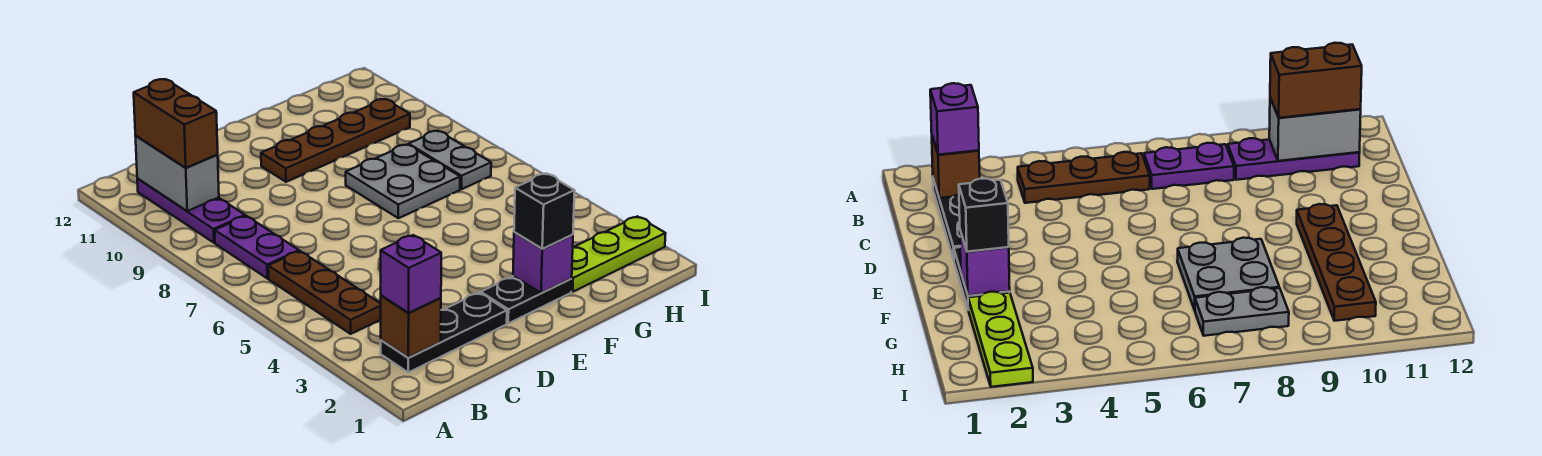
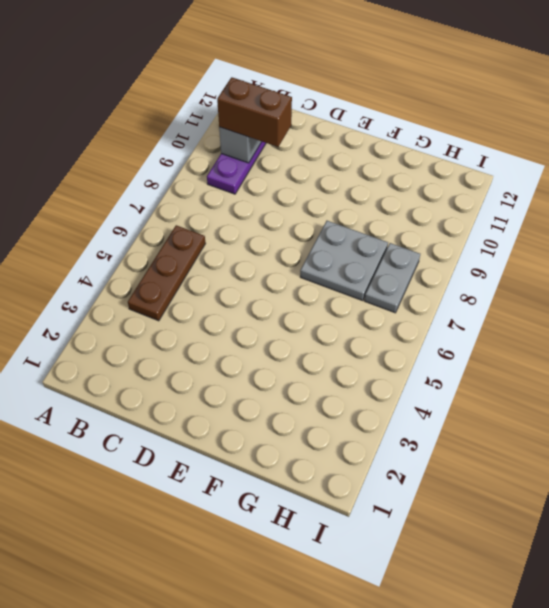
brown brick B10:C10 level 3 -> brown brick B10:B11 level 3
none -> black plate B2:D2 level 1
none -> purple plate B7:B8 level 1
none -> black plate E2:F2 level 1

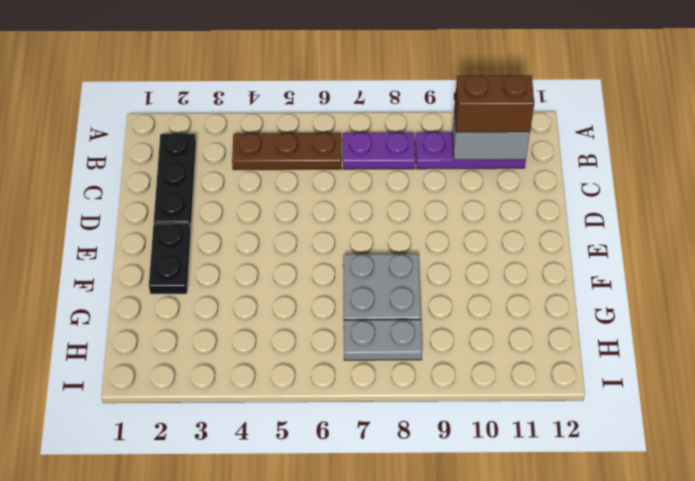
none -> brown plate E10:H10 level 1
none -> lime plate G2:I2 level 1
none -> brown brick B2 level 2

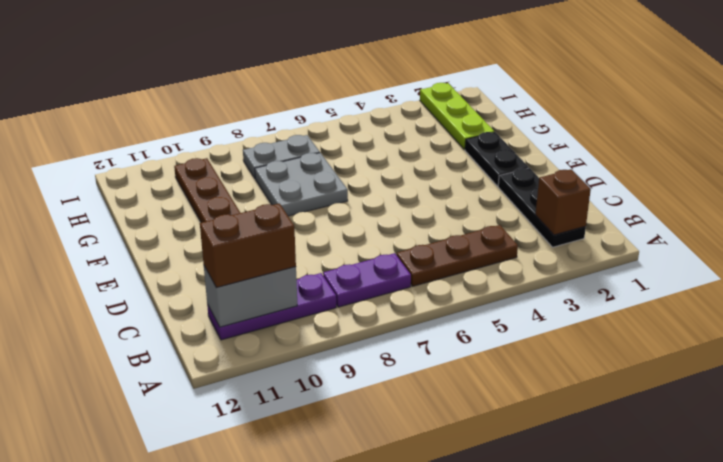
none -> purple brick F2 level 2
none -> purple brick B2 level 3
none -> black brick F2 level 3

